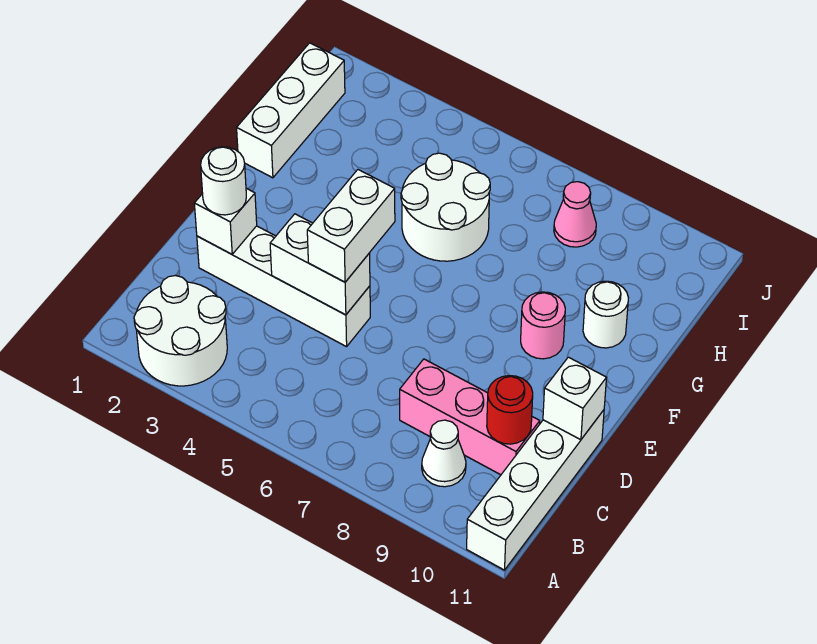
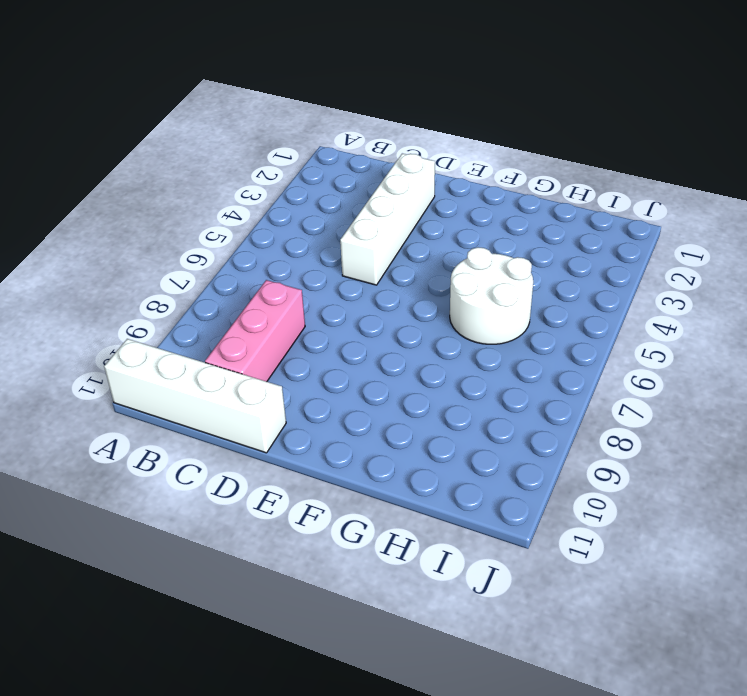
none -> white round brick A2:B3 level 1
none -> white cone B9 level 1
none -> pink round brick F9 level 1

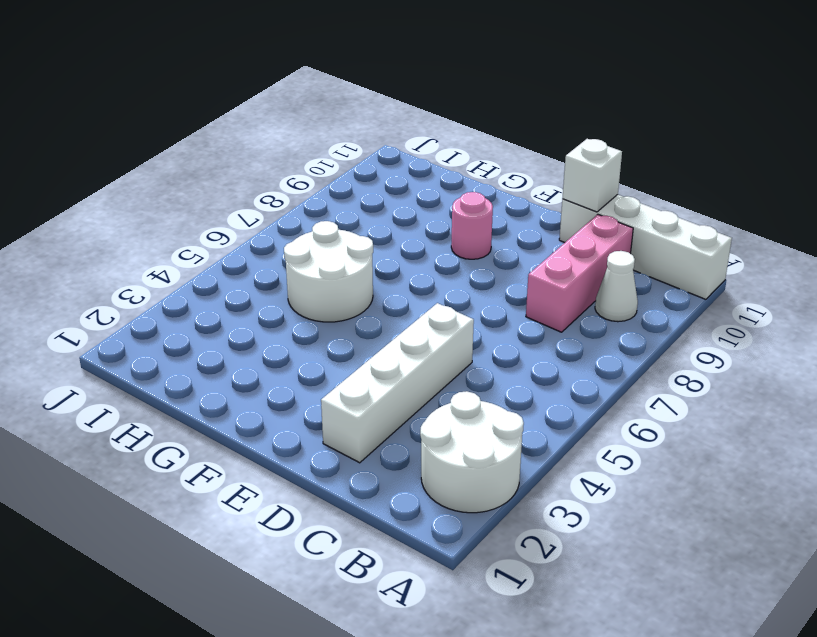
none -> white brick G1:I1 level 1
none -> white round brick G10 level 1
none -> pink cone I8 level 1

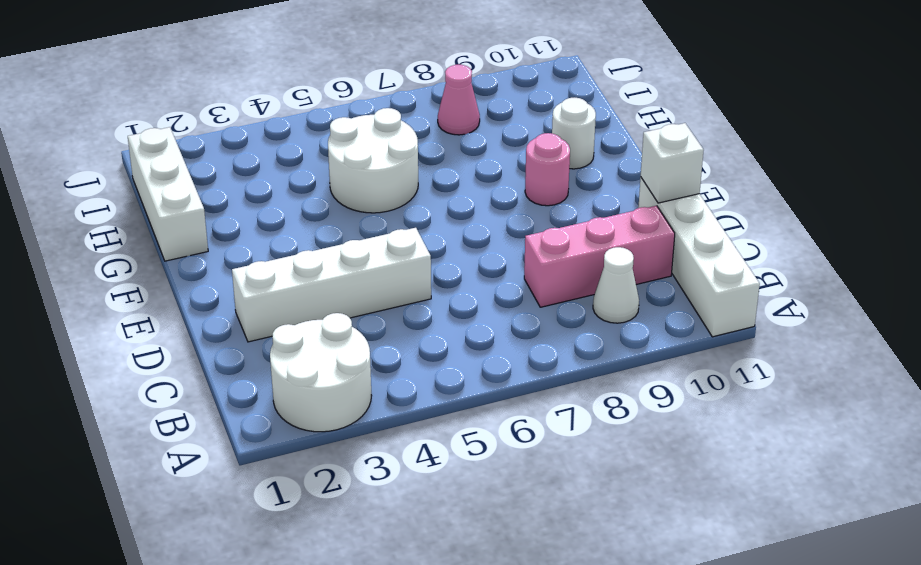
none -> red round brick C10 level 2
none -> white brick D2 level 2
none -> white brick D4:D5 level 2

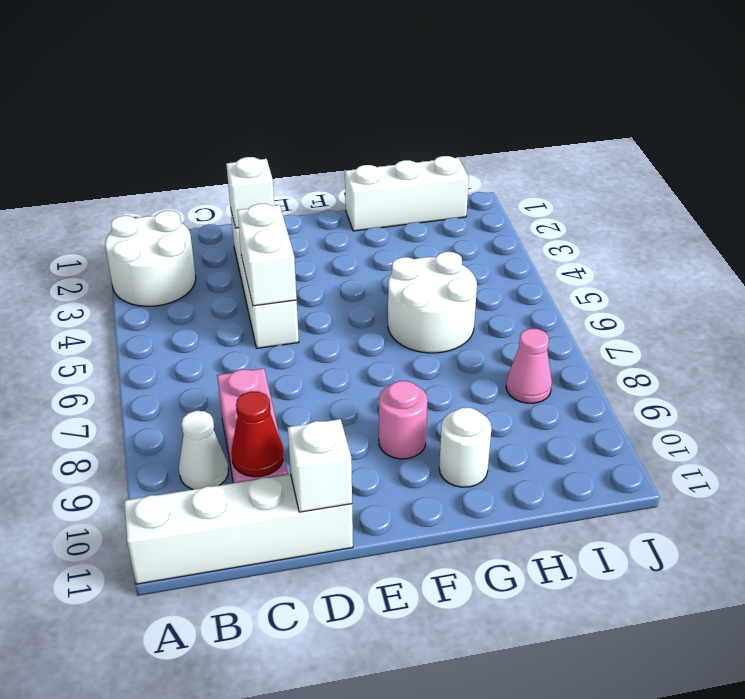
red cone C10 level 2 -> red round brick C10 level 2
none -> white round brick D2 level 3
none -> white brick D5:E5 level 3

